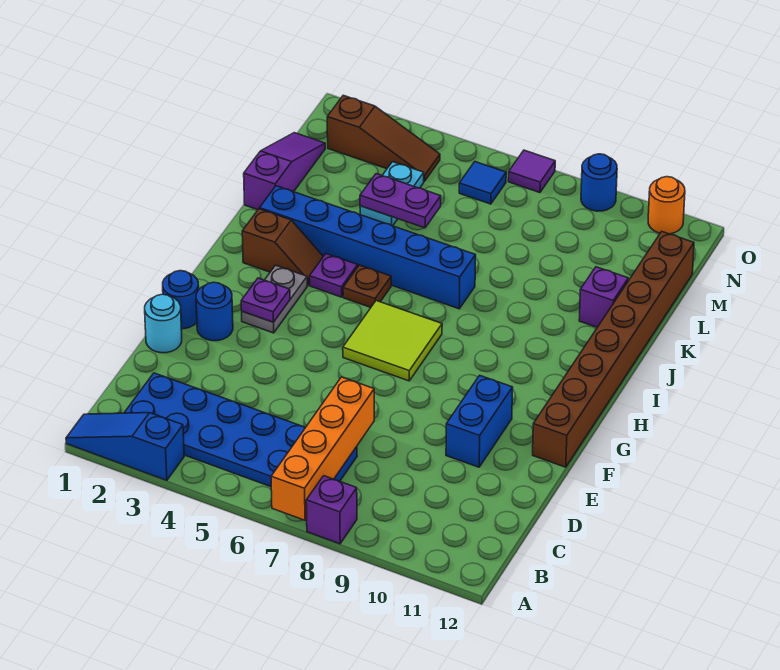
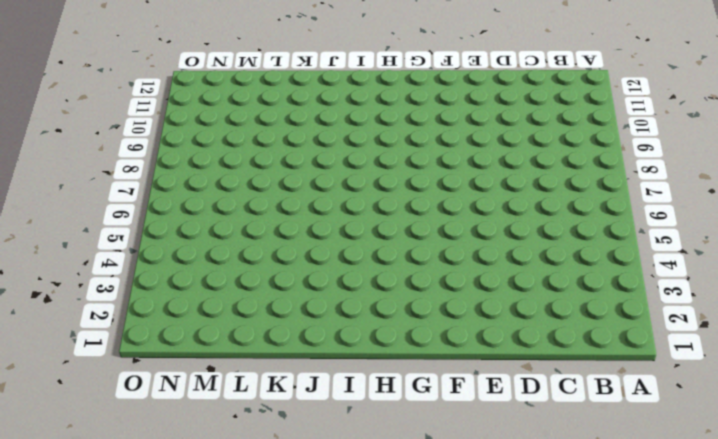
none -> blue slope A1:A3 level 1 top 3
none -> purple brick A8 level 1
none -> blue plate B2:C7 level 1

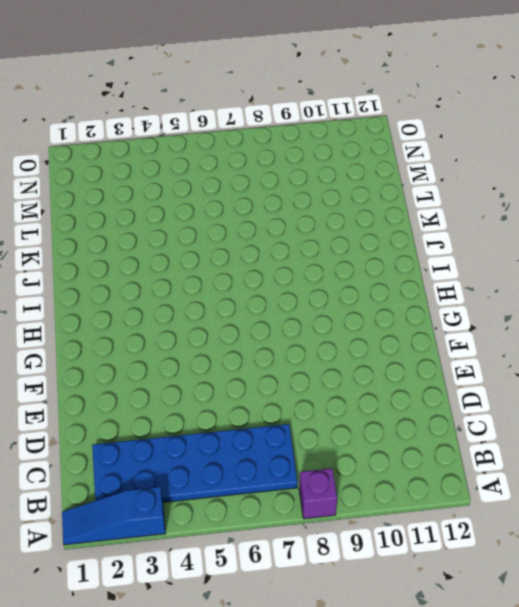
none -> cyan round brick E1 level 1
none -> blue brick E10:F10 level 1
none -> blue round brick F1 level 1

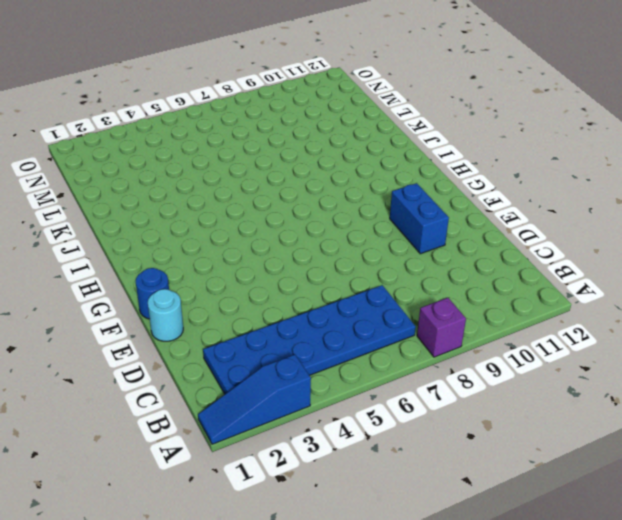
none -> blue round brick F2 level 1
none -> brown brick F12:M12 level 1
none -> grey plate G3:H3 level 1

